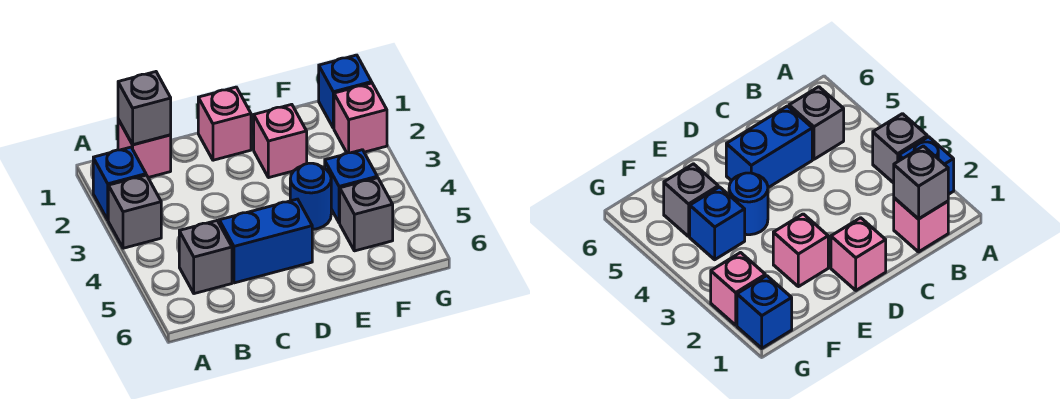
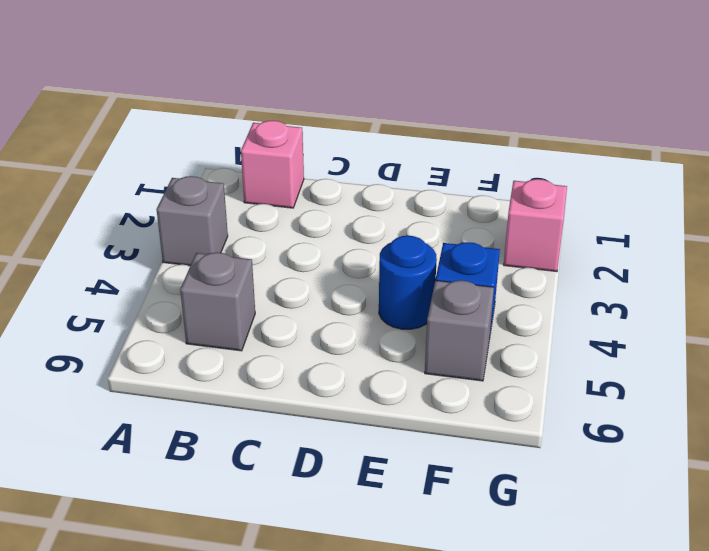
none -> blue brick A2 level 1
none -> blue brick C5:D5 level 1
none -> pink brick D1 level 1

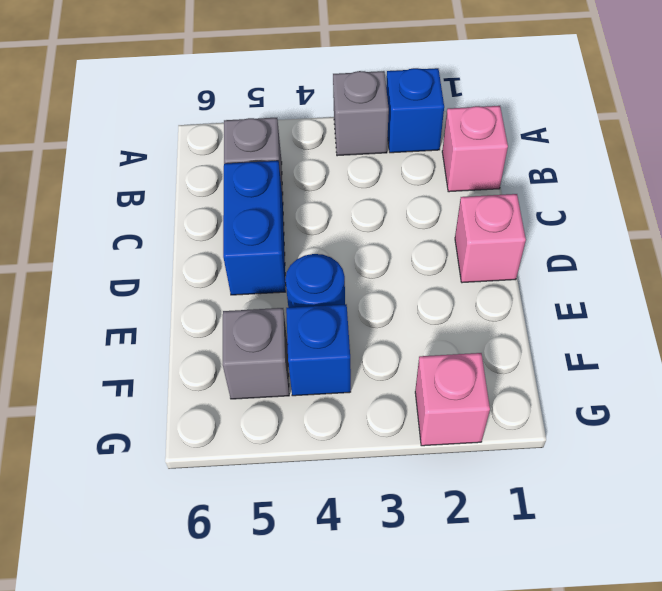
none -> pink brick E2 level 1
none -> blue brick G1 level 1
none -> grey brick B1 level 2

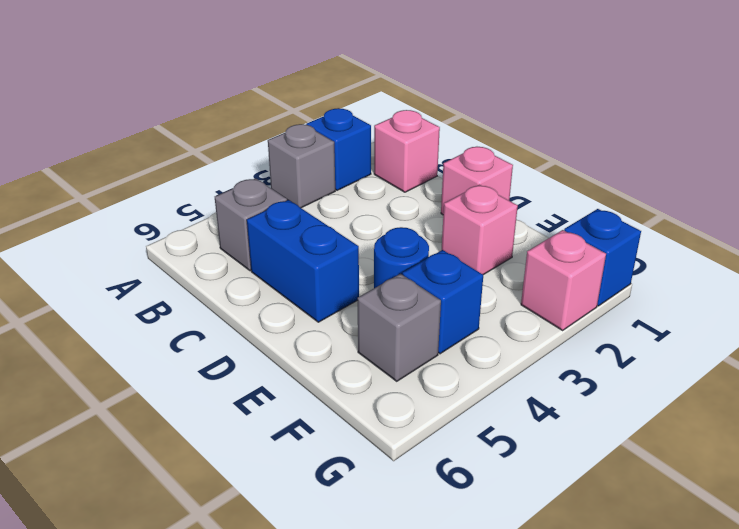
none -> grey brick B1 level 2

